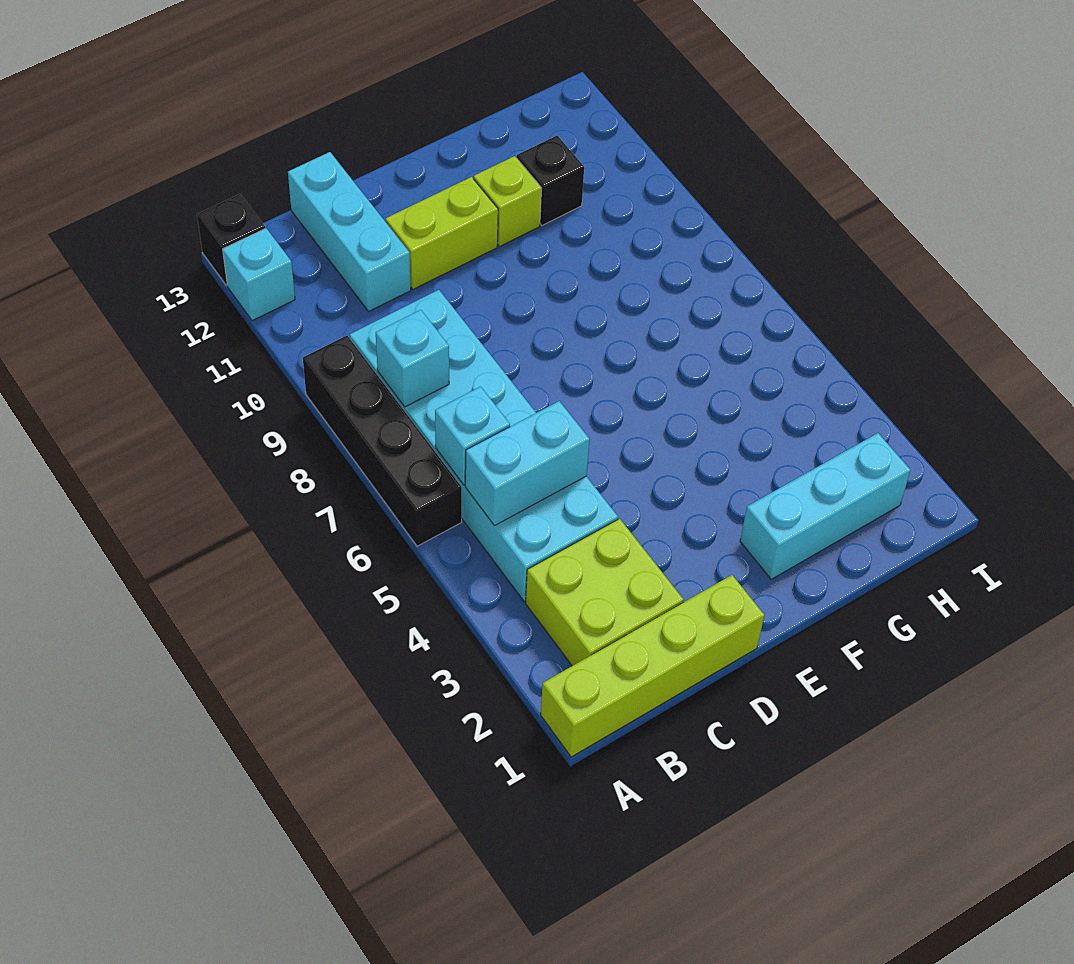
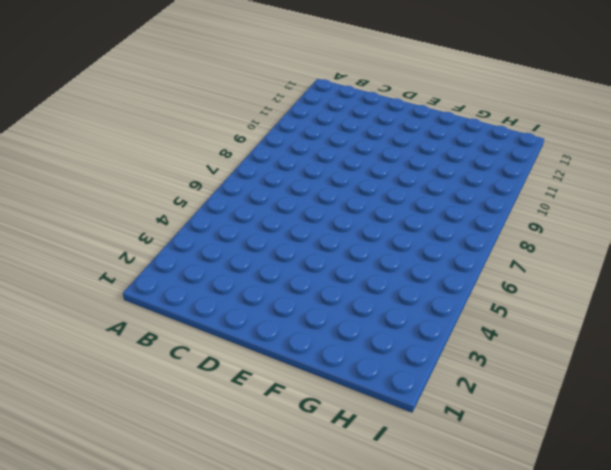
none -> lime brick A1:D1 level 1
none -> black brick A6:A9 level 1
none -> cyan brick A12 level 1

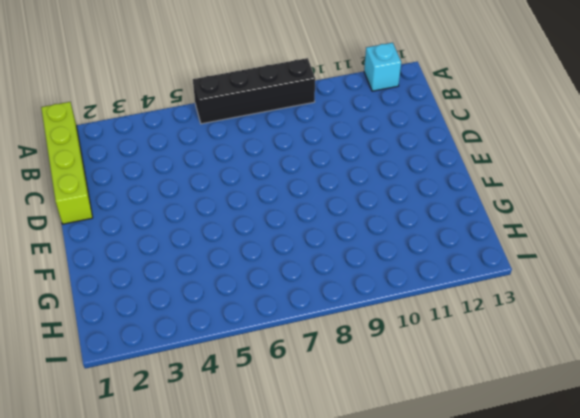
none -> black brick A13 level 1
none -> lime brick B2:C3 level 1
none -> cyan brick B4:C9 level 1

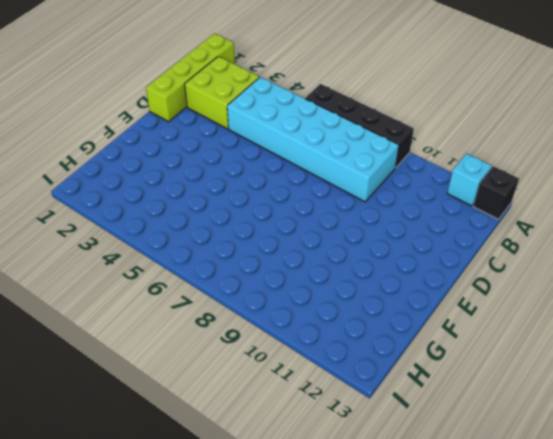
none -> cyan brick C11:C13 level 1
none -> lime brick D11:E11 level 1
none -> cyan brick F2:H2 level 1

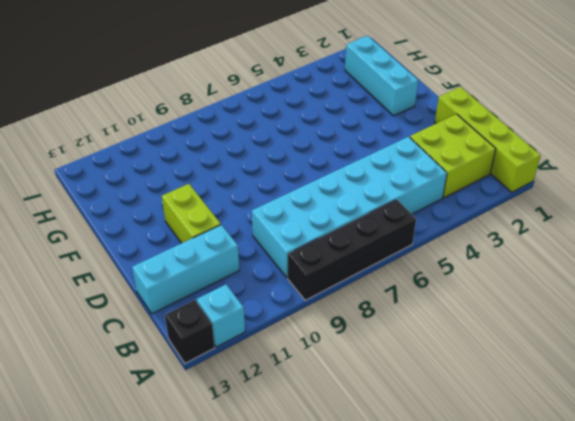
none -> lime brick F11 level 1
none -> black brick G11 level 1
none -> cyan brick B5:C5 level 2

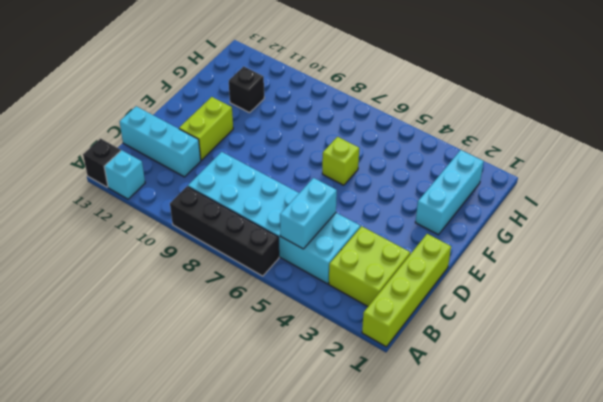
lime brick F6 level 1 -> lime brick F11 level 1
none -> cyan brick B6 level 2
none -> cyan brick B8 level 2

